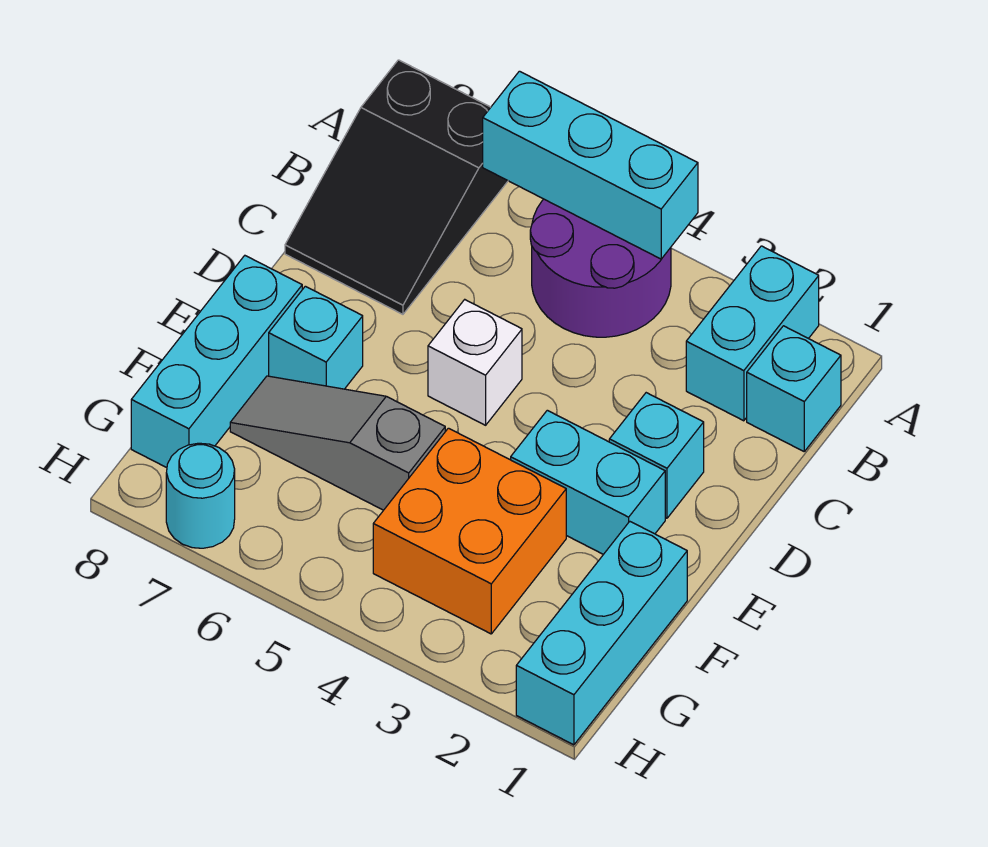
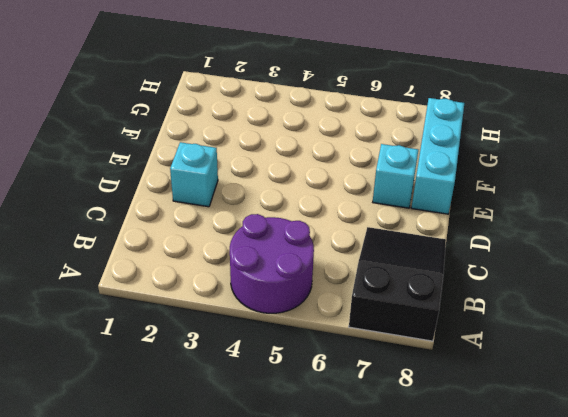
none -> cyan brick A2:B2 level 1
none -> cyan brick B1 level 1
none -> white brick D5 level 1

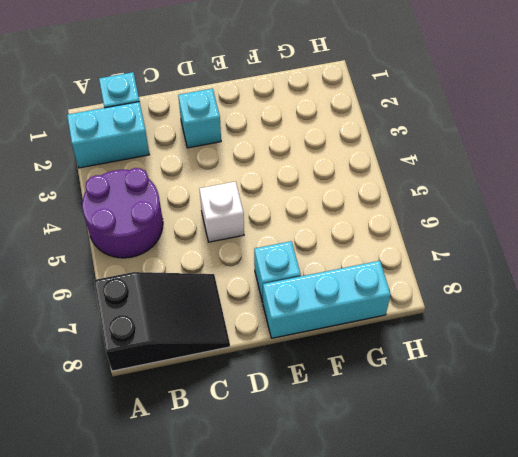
none -> cyan brick E2:E3 level 1
none -> cyan brick F1:H1 level 1
none -> orange brick F3:G4 level 1

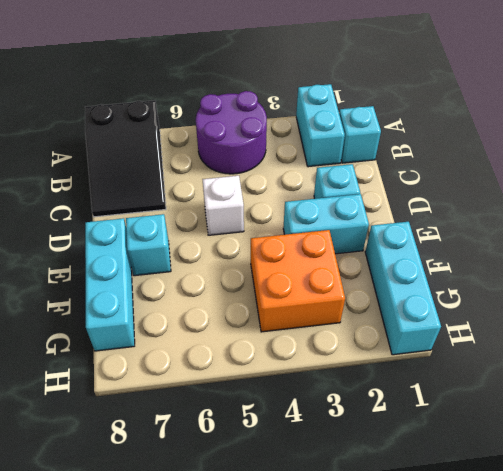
none -> grey slope F5:F7 level 1 top 5
none -> cyan round brick H7 level 1
none -> cyan brick A4:A6 level 2

